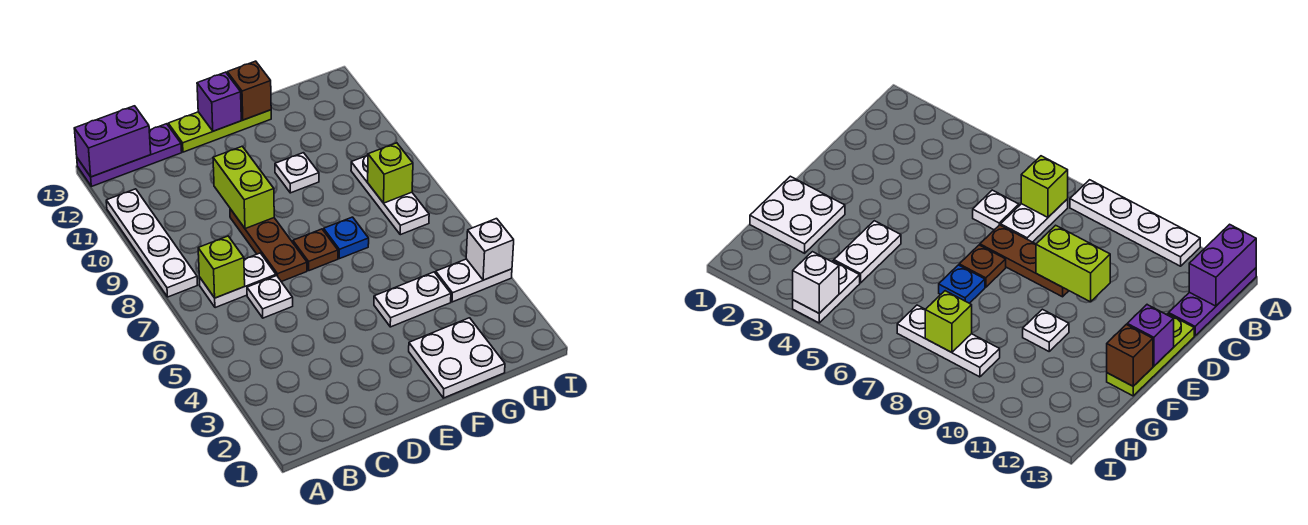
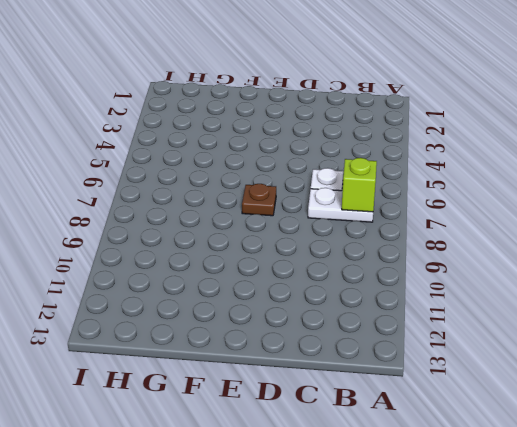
none -> white plate A8:A11 level 1
none -> purple plate A13:C13 level 1
none -> brown plate D7:D9 level 1

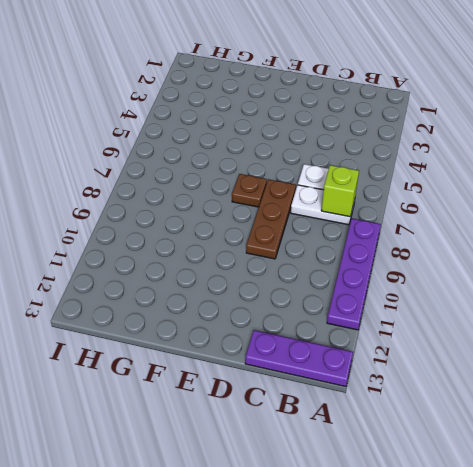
purple plate A8:A11 level 1 -> white plate A8:A11 level 1
none -> lime plate D13:F13 level 1
none -> white plate F1:G2 level 1
none -> white plate F4:G4 level 1

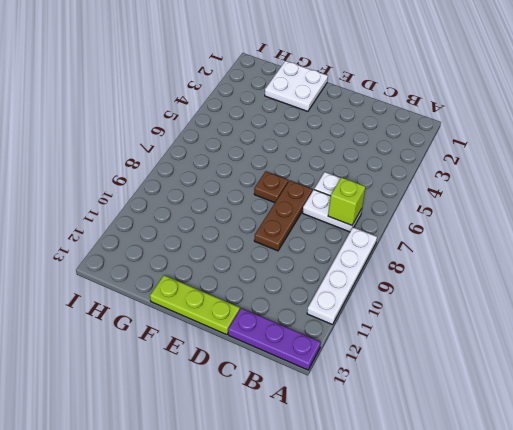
none -> white plate F4:G4 level 1
none -> blue plate F7 level 1
none -> white plate F10 level 1

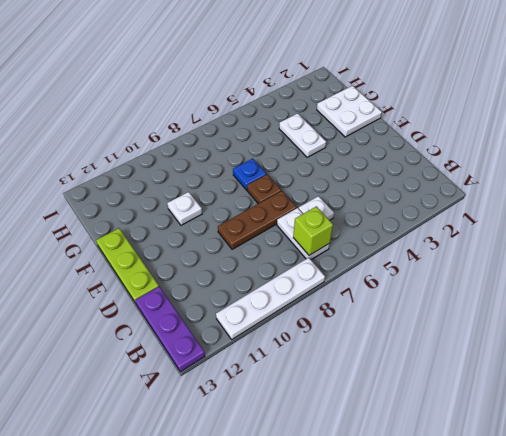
none -> white plate H4:I4 level 1
none -> white plate H7:H9 level 1
none -> purple brick A13:B13 level 2

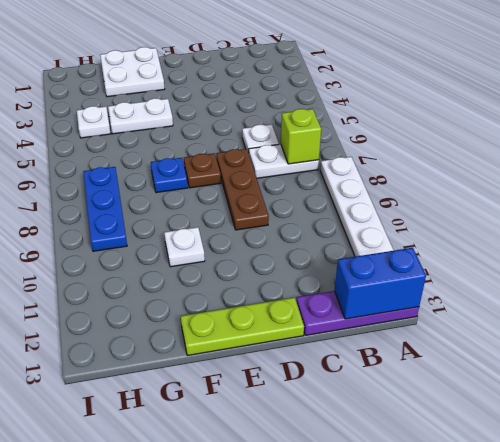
blue brick A13:B13 level 2 -> purple brick A13:B13 level 2
white plate H4 level 1 -> white plate H4:I4 level 1
blue plate H7:H9 level 1 -> white plate H7:H9 level 1
none -> lime brick D9:D10 level 2
none -> purple brick E13 level 2
none -> brown brick F13 level 2

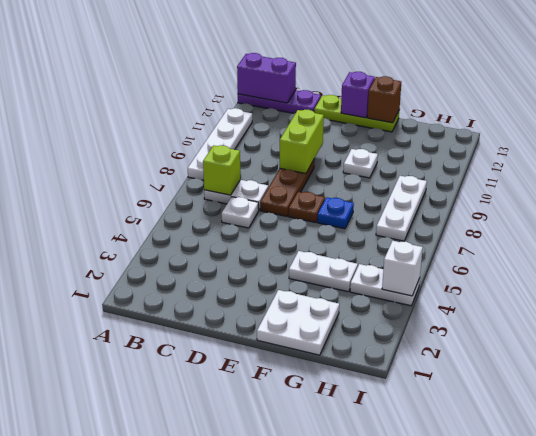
none -> lime brick H8 level 2

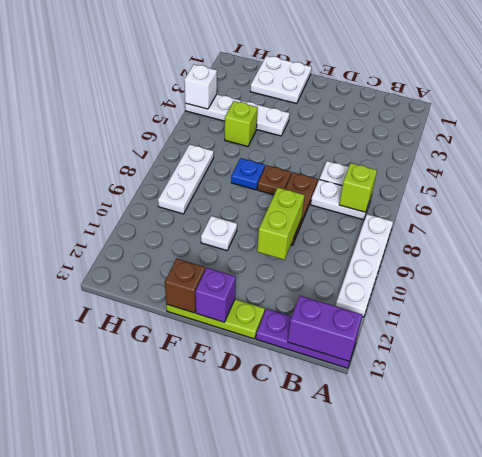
lime brick G5 level 1 -> lime brick H8 level 2

